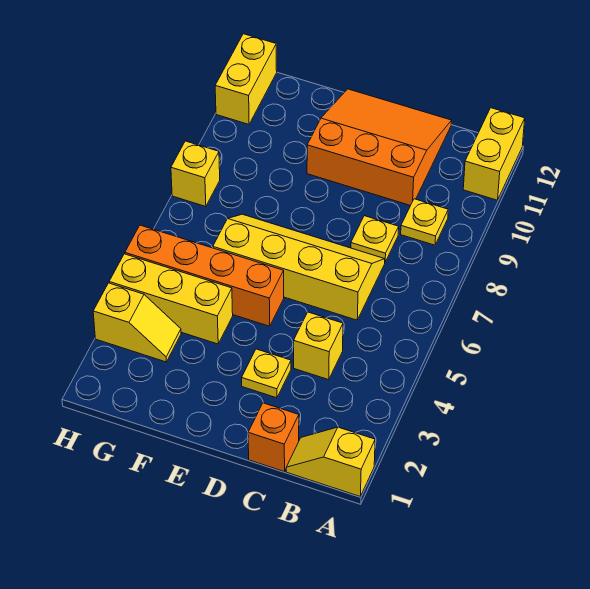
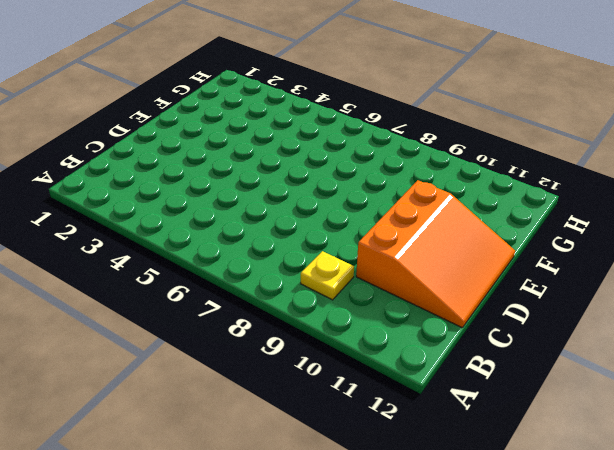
none -> yellow slope A1:B1 level 1 top A
none -> yellow brick A11:A12 level 1
none -> orange brick C1 level 1

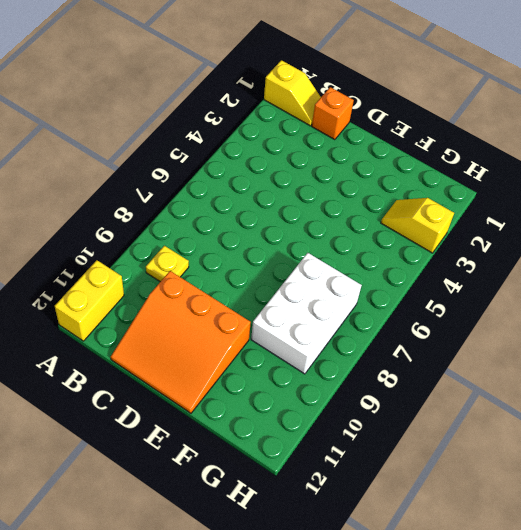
white brick F7:G9 level 1 -> yellow slope C6:F7 level 1 top 6
none -> yellow brick C4 level 1
none -> yellow plate C8 level 1
none -> yellow plate D3 level 1

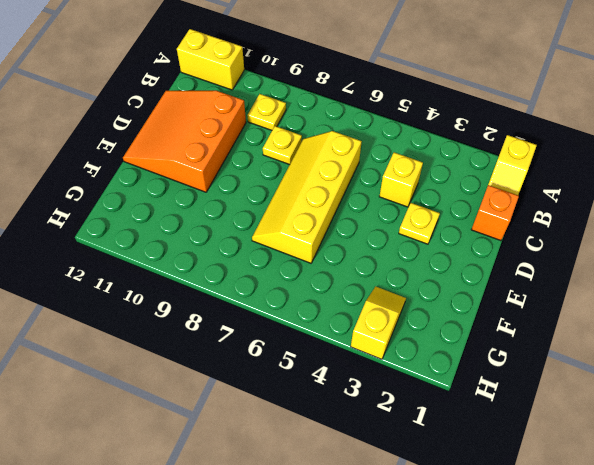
none -> orange brick E5:H5 level 1
none -> yellow brick F4:H4 level 1
none -> yellow brick H8 level 1

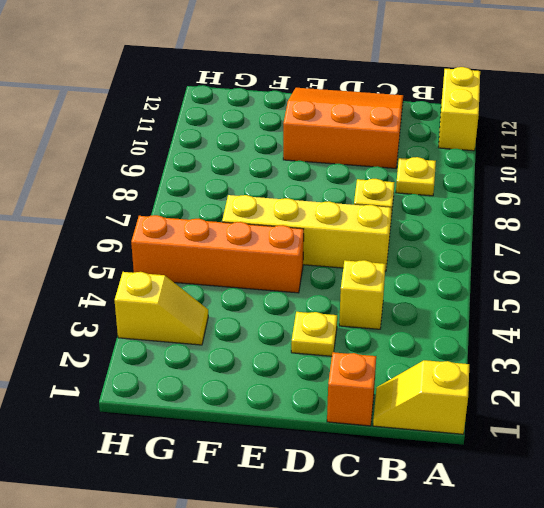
none -> yellow brick F4:H4 level 1
none -> yellow brick H8 level 1
none -> yellow brick H11:H12 level 1

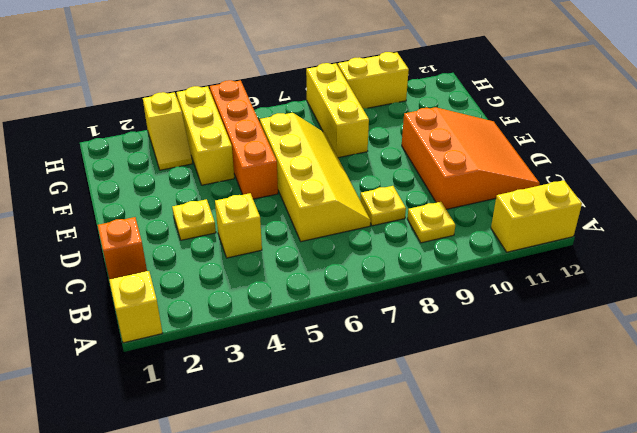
yellow brick F8:H8 level 1 -> yellow brick H8 level 1
yellow brick H9:H10 level 1 -> yellow brick H11:H12 level 1

